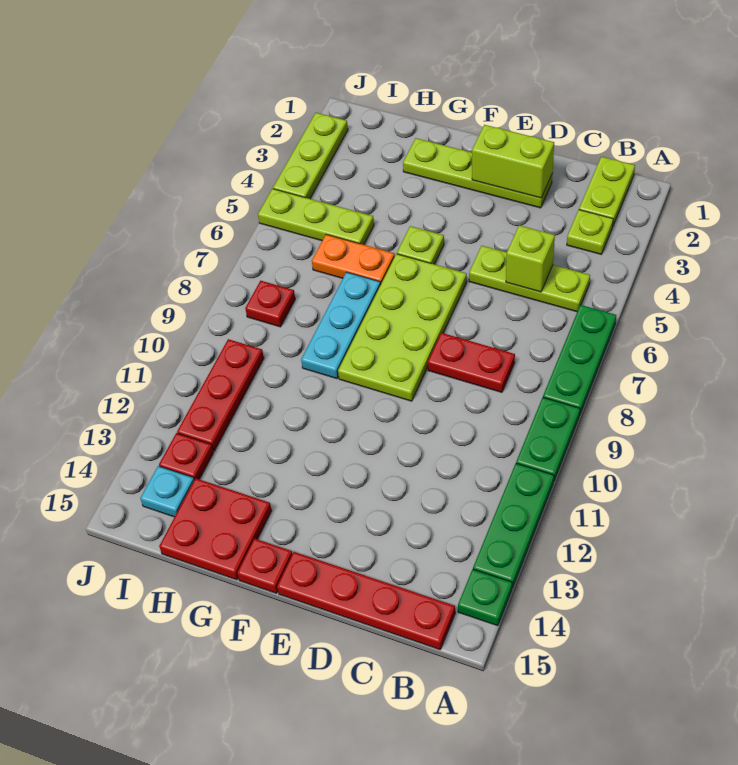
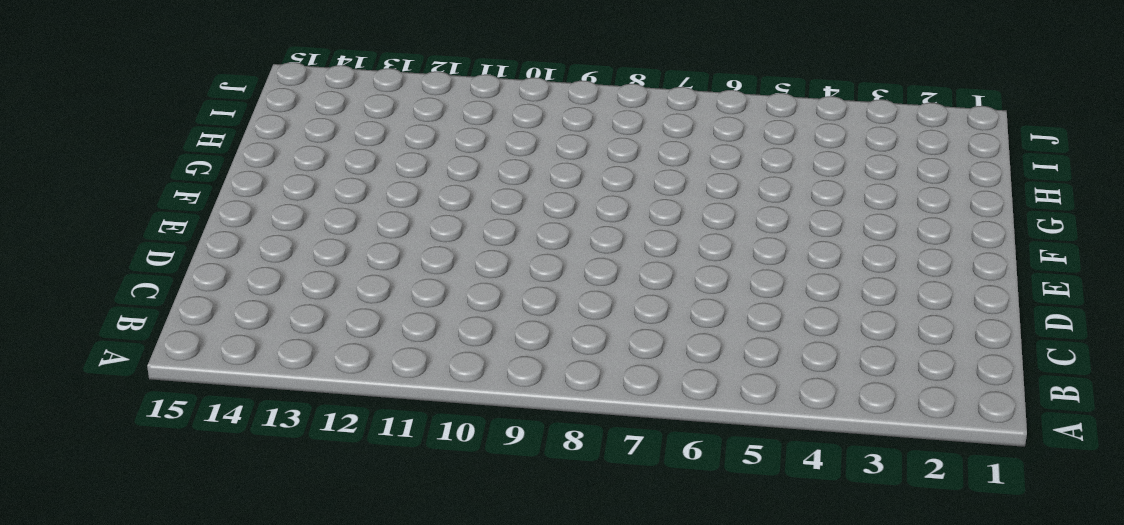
none -> green plate A6:A8 level 1
none -> green plate A9:A10 level 1
none -> green plate A11:A13 level 1

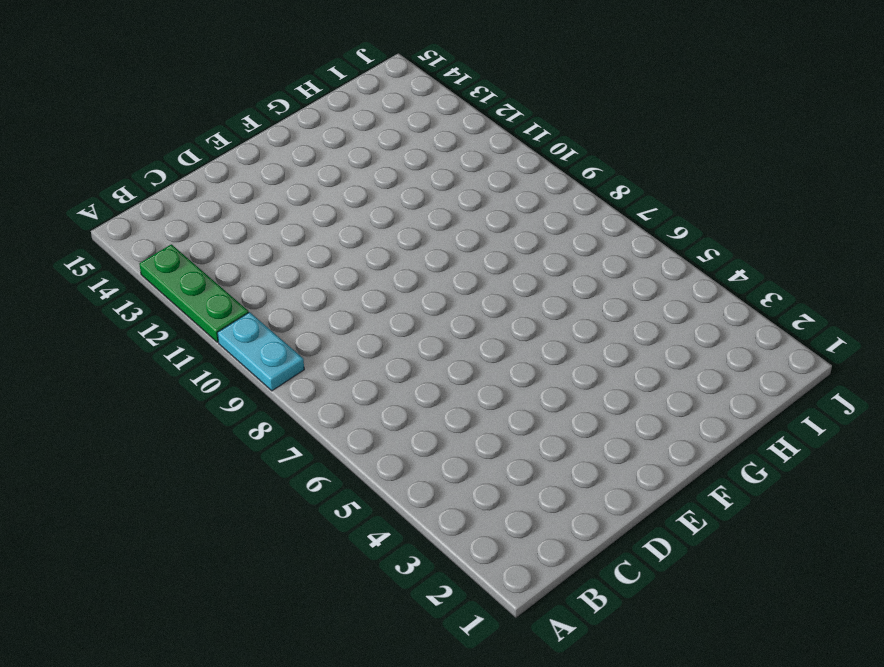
cyan plate A9:A10 level 1 -> green plate A9:A10 level 1
none -> green plate A6:A8 level 1
none -> green plate A14 level 1
none -> lime plate B1:B2 level 1

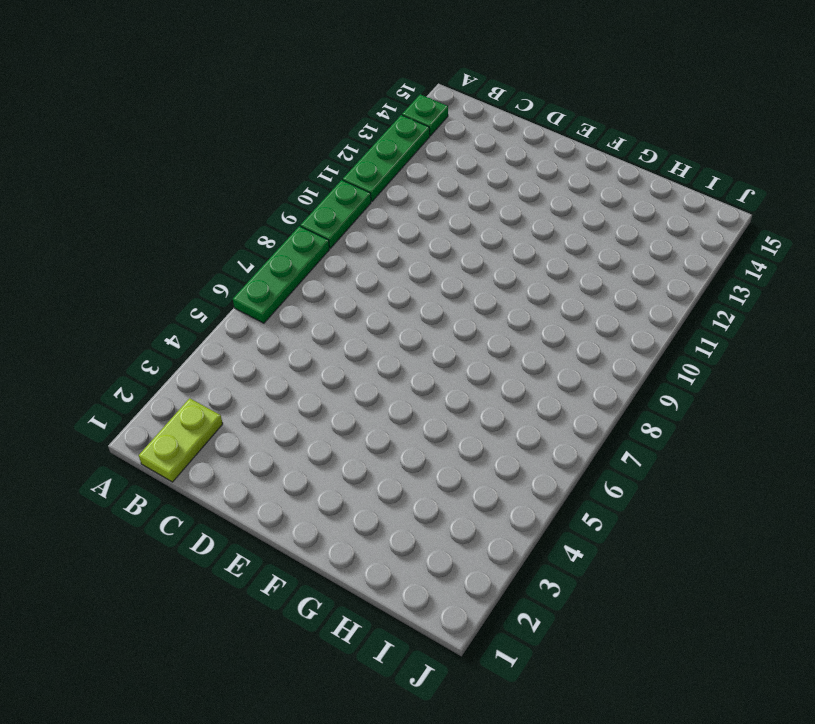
none -> lime plate B3 level 1
none -> lime plate B5:D5 level 1
none -> red plate B15:E15 level 1

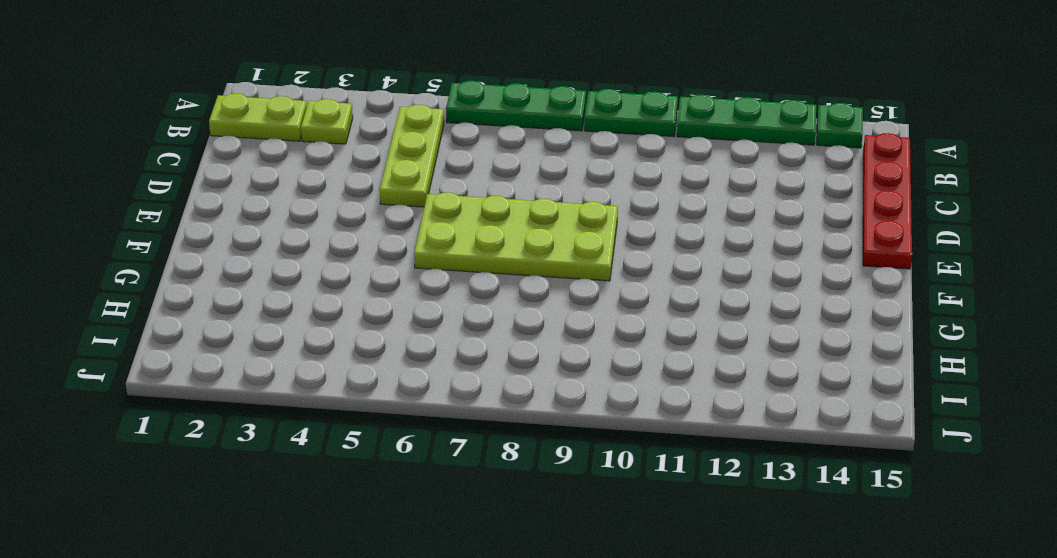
none -> red plate C8:D8 level 1
none -> lime plate D2:G2 level 1
none -> lime plate F5 level 1

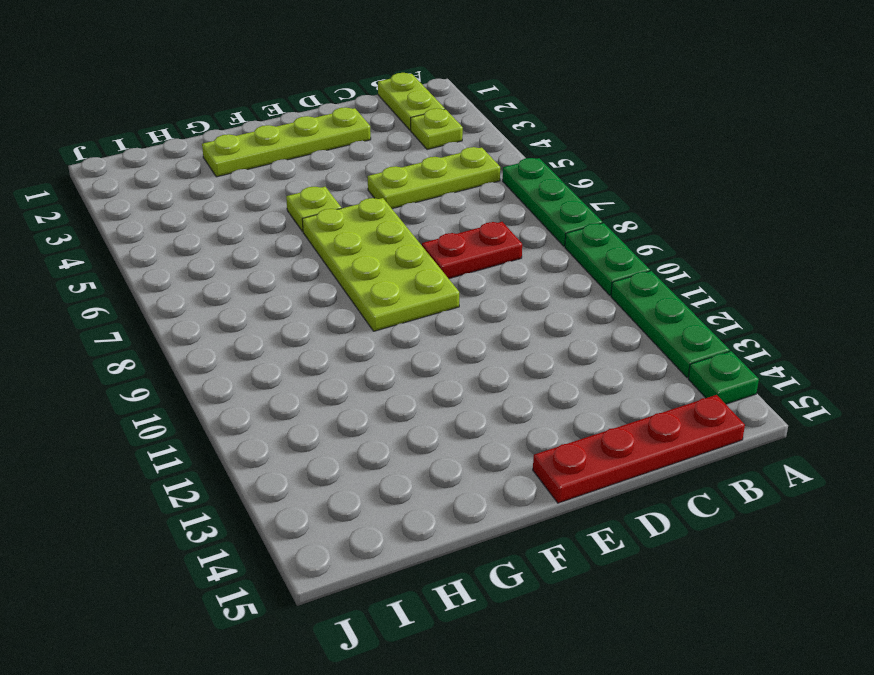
none -> red plate F15 level 1
none -> orange plate G6:H6 level 1
none -> cyan plate G7:G9 level 1

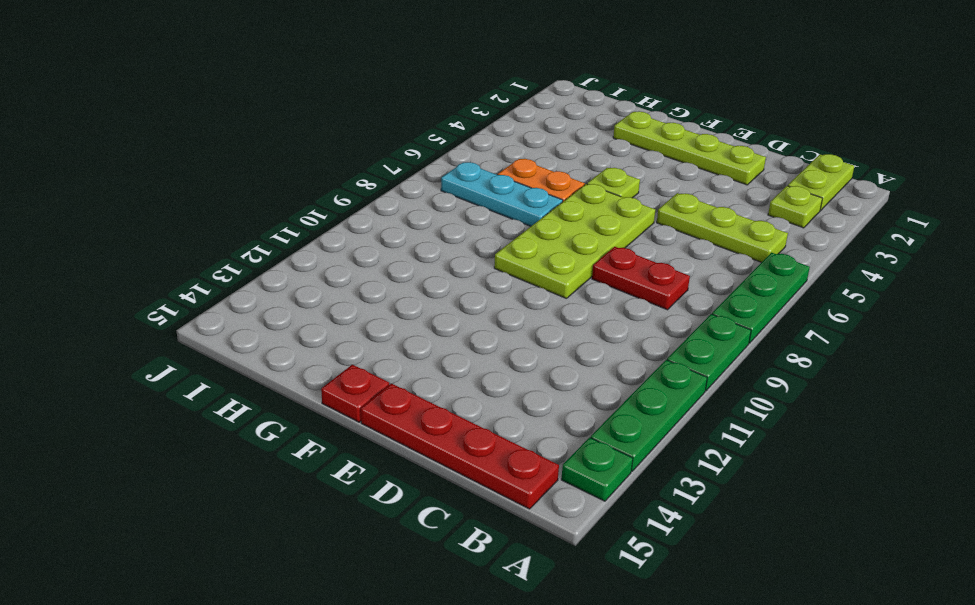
cyan plate G7:I7 level 1 -> cyan plate G7:G9 level 1
none -> red plate G14:H15 level 1
none -> lime plate H5:J5 level 1
none -> red plate I8 level 1

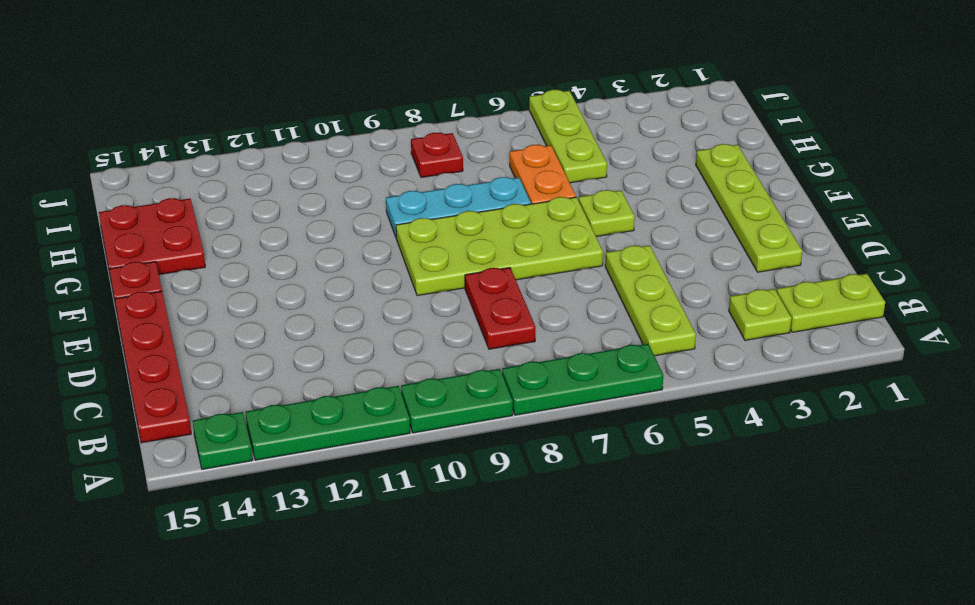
none -> red plate I10:I12 level 1
none -> red plate I13 level 1
none -> cyan plate I14 level 1

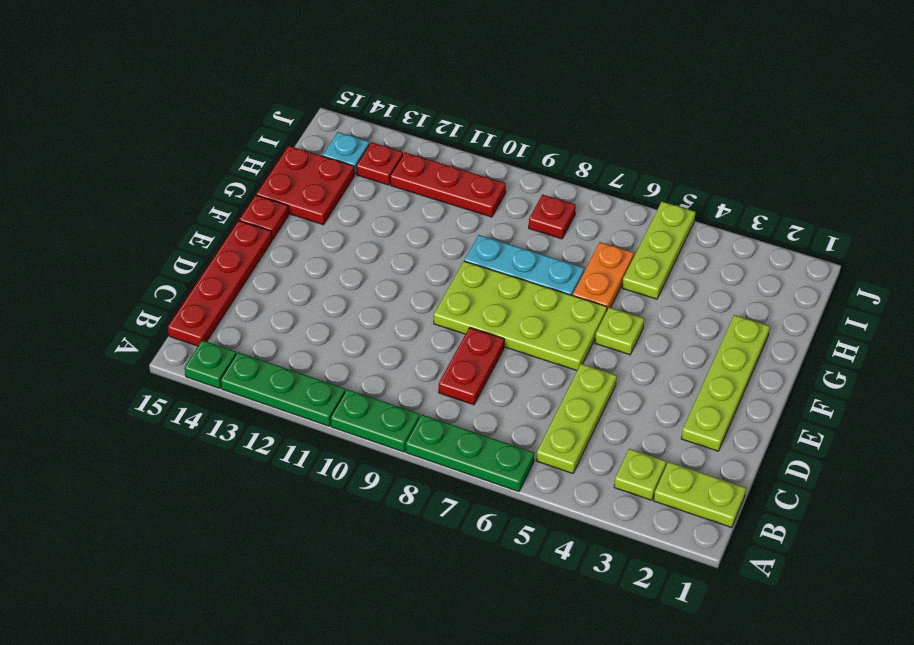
none -> lime plate J2:J4 level 1
none -> lime brick C5 level 2
none -> lime brick D2:E2 level 2

